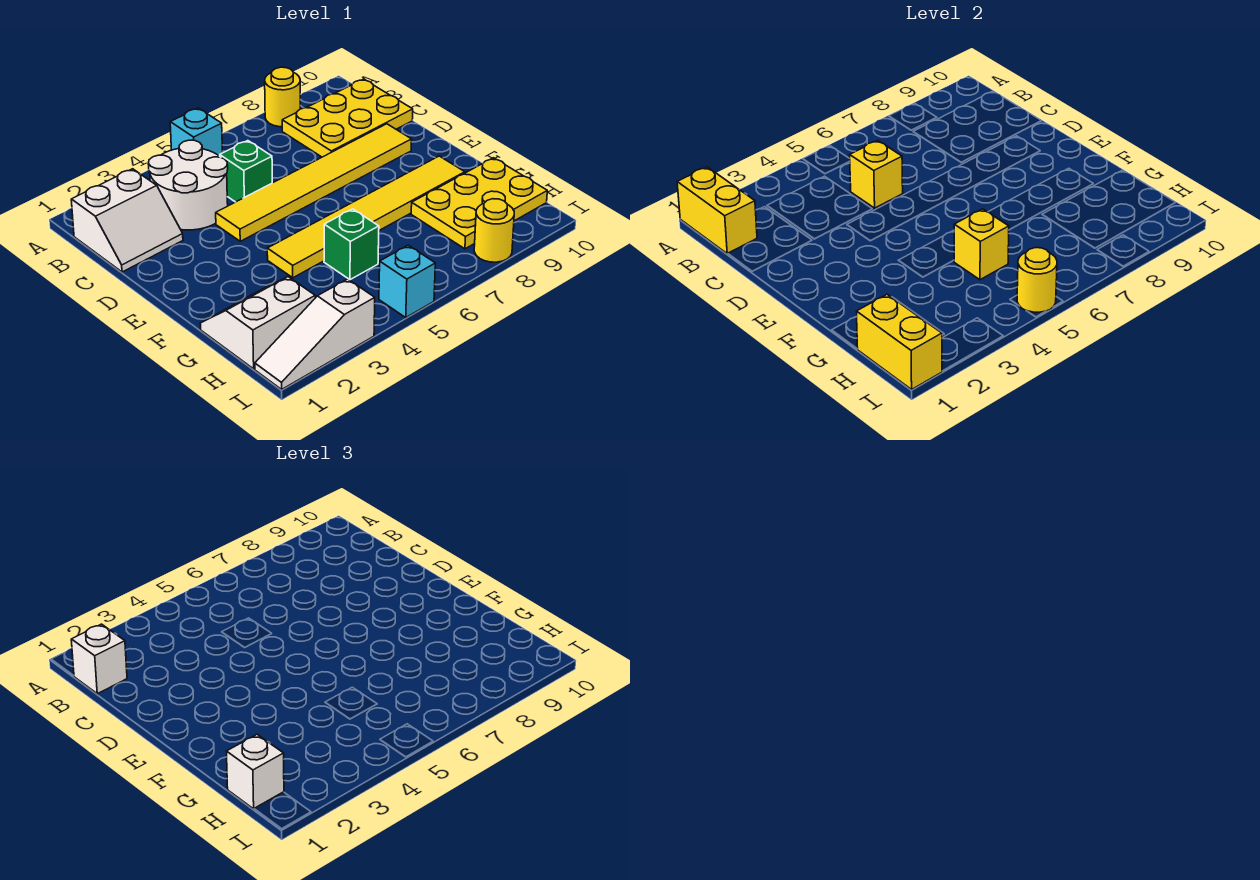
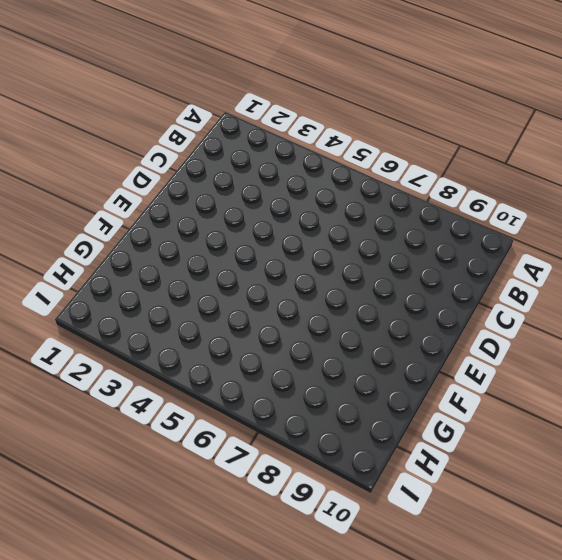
none -> cyan brick A5 level 1
none -> yellow round brick A8 level 1
none -> white slope B1:C2 level 1 top B

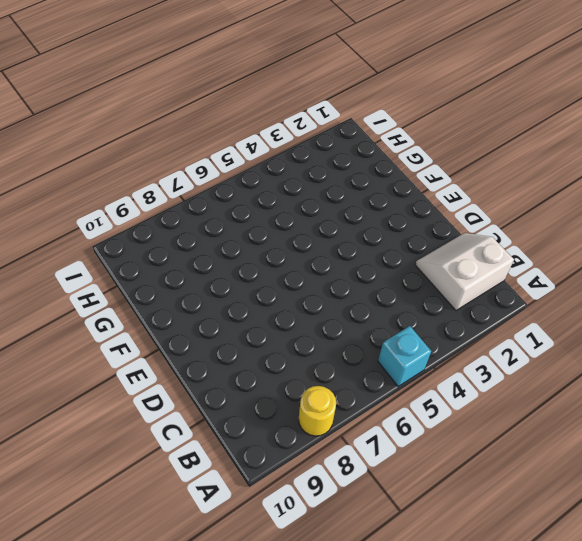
none -> white round brick B3:C4 level 1
none -> yellow plate B8:C10 level 1
none -> green brick C5 level 1

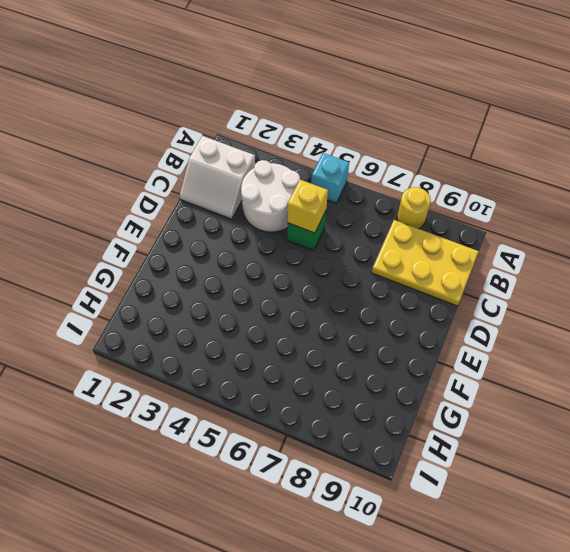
none -> yellow tile D4:D9 level 1
none -> yellow tile F4:F9 level 1
none -> white slope G1:H2 level 1 top H

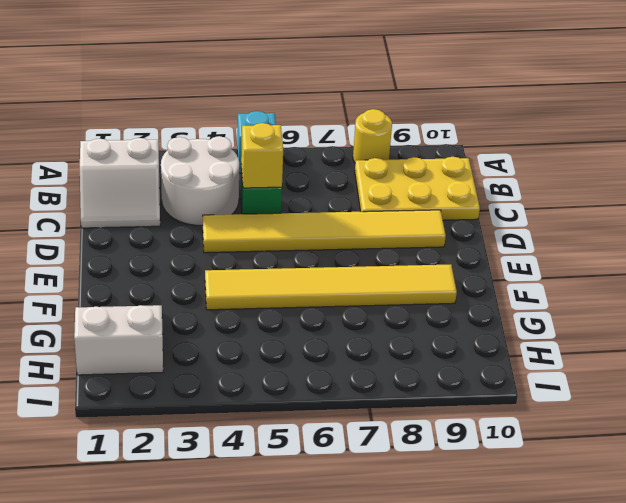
none -> green brick G5 level 1
none -> yellow plate G8:H10 level 1
none -> white slope I1:I3 level 1 top 3

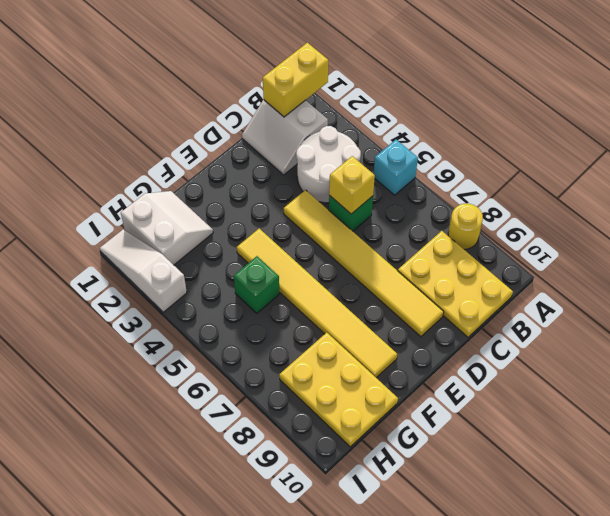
none -> cyan brick I5 level 1
none -> yellow round brick I8 level 1
none -> yellow brick G5 level 2

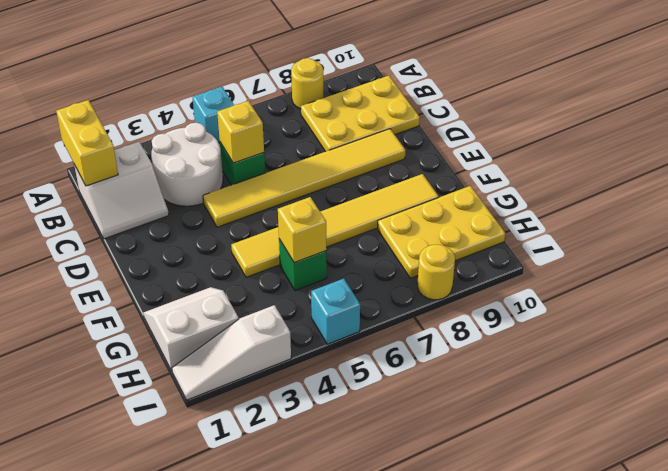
none -> yellow brick H1:I1 level 2
none -> yellow round brick I5 level 2
none -> white brick B1 level 3

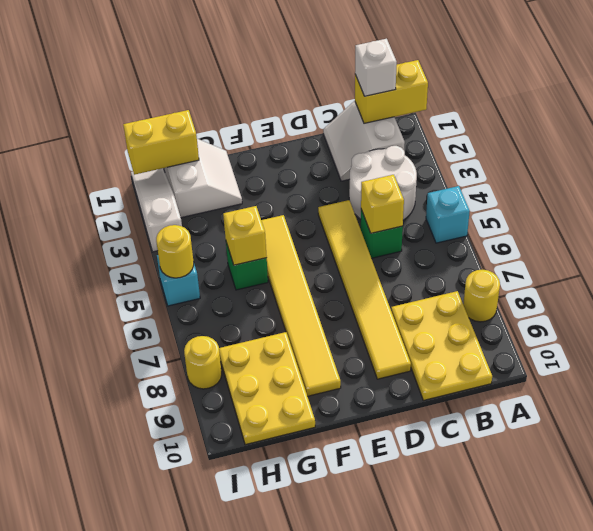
none -> white brick H1 level 3

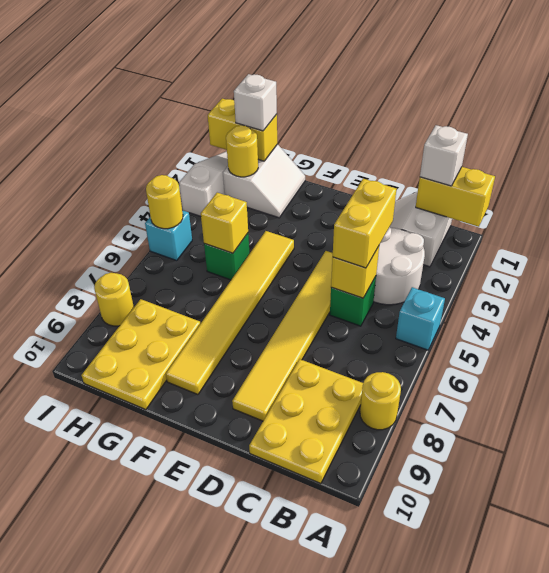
yellow brick C4:C5 level 3 -> none
yellow round brick H2 level 2 -> none

